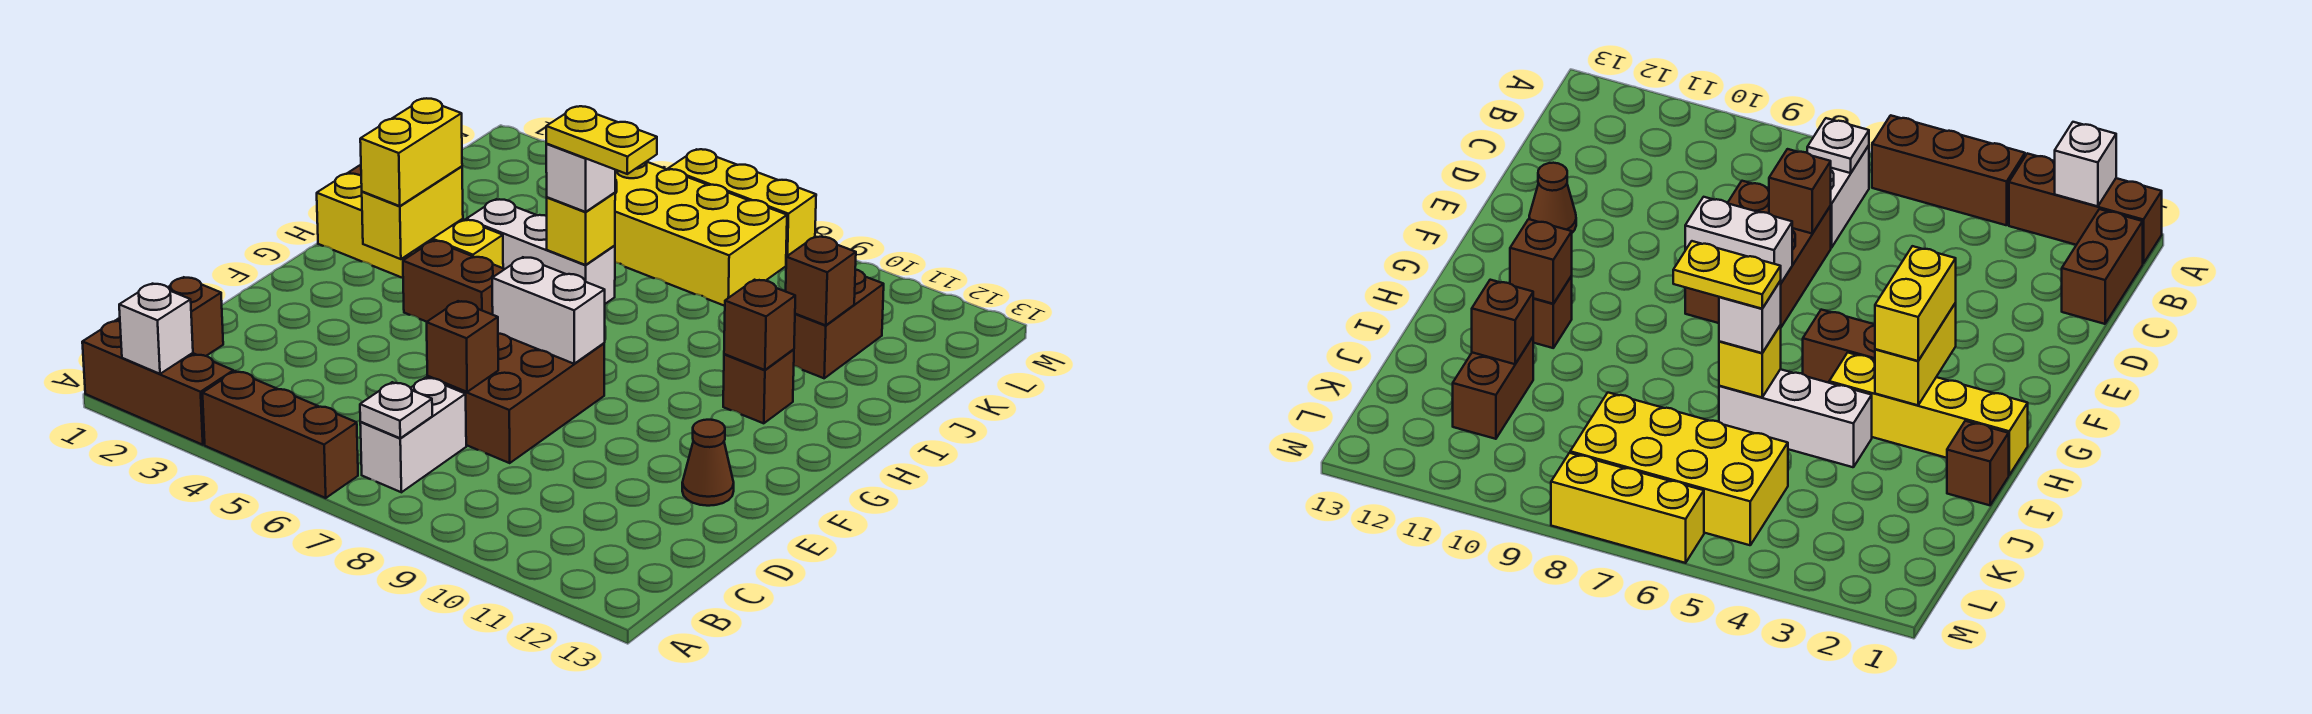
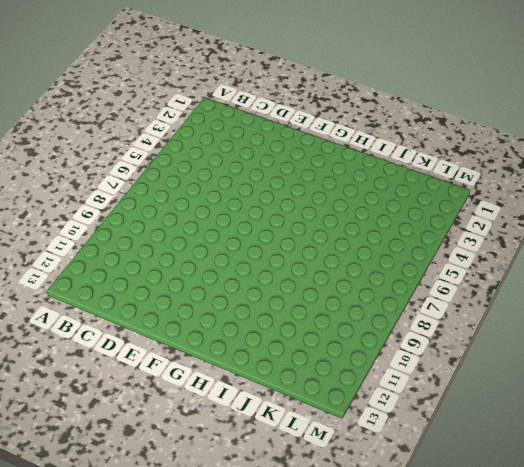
none -> brown brick A1:A3 level 1
none -> brown brick A4:A6 level 1
none -> brown brick B1:C1 level 1

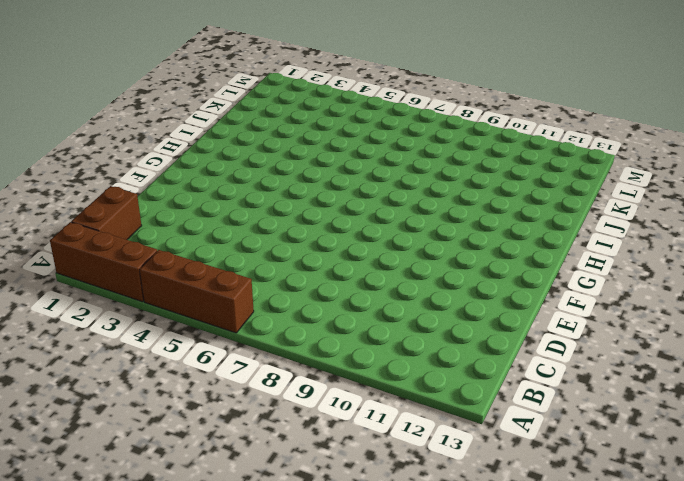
none -> white brick B7:C7 level 1
none -> brown brick D7:F8 level 1
none -> brown cone E12 level 1

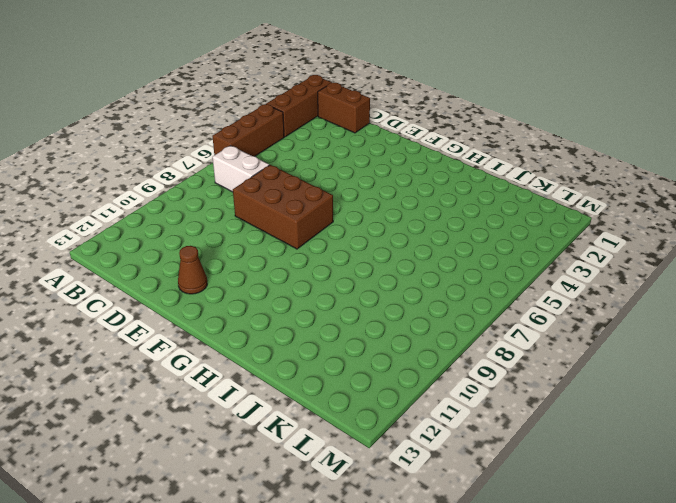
none -> brown brick G4:G5 level 1
none -> yellow brick H1:H4 level 1
none -> brown brick H11 level 1

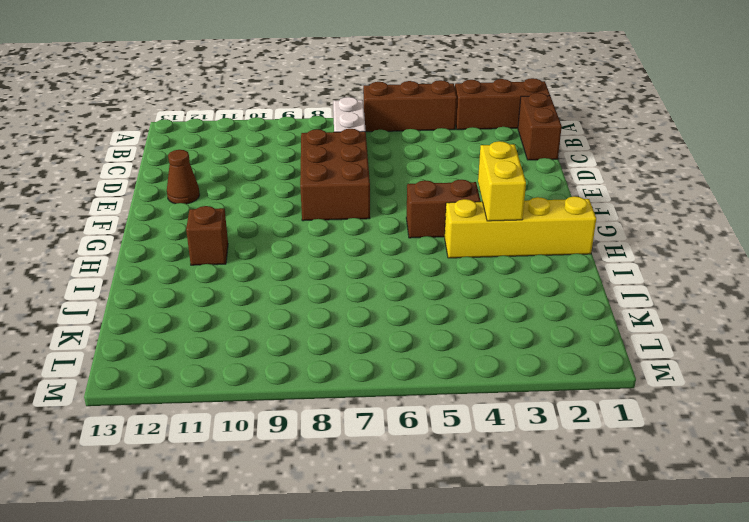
none -> brown brick I1 level 1
none -> white brick I4:I6 level 1
none -> brown brick J11:K11 level 1

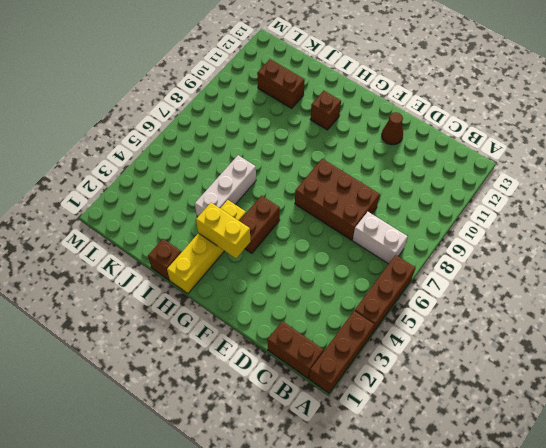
none -> yellow brick K5:L8 level 1
none -> yellow brick M6:M8 level 1
none -> white brick A2 level 2

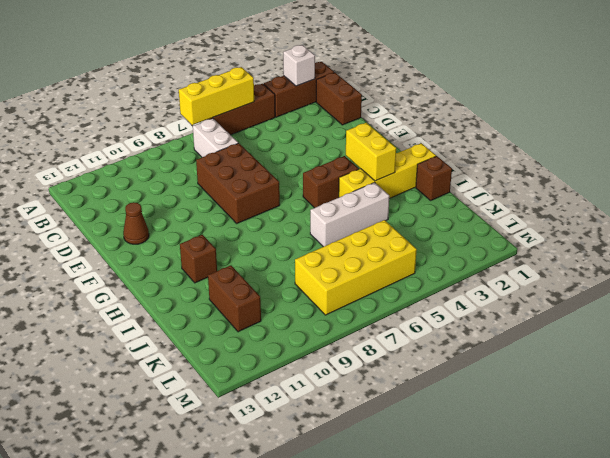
yellow brick A5:A7 level 2 -> yellow brick M6:M8 level 1
none -> white plate B7 level 2
none -> brown brick D7 level 2
none -> white brick F7:F8 level 2

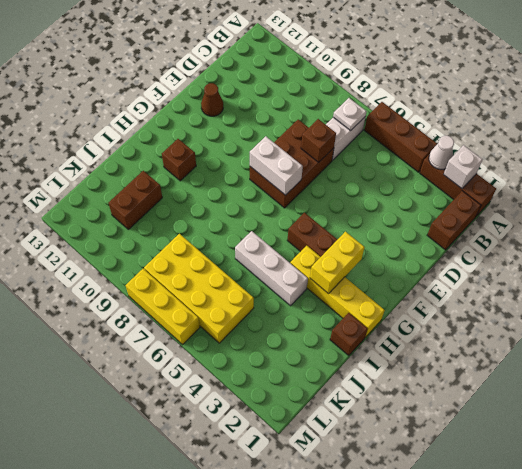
white cone A3 level 2 -> none
none -> brown brick H11 level 2
none -> yellow brick I6 level 2
none -> brown brick J11 level 2

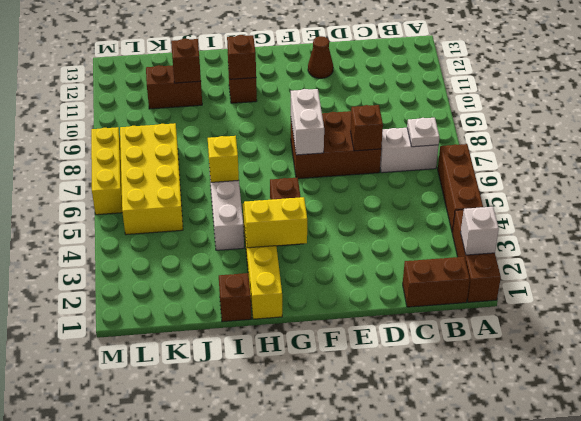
none -> yellow brick G3:H3 level 3
none -> white brick I6 level 3
none -> yellow plate I6:I7 level 4

